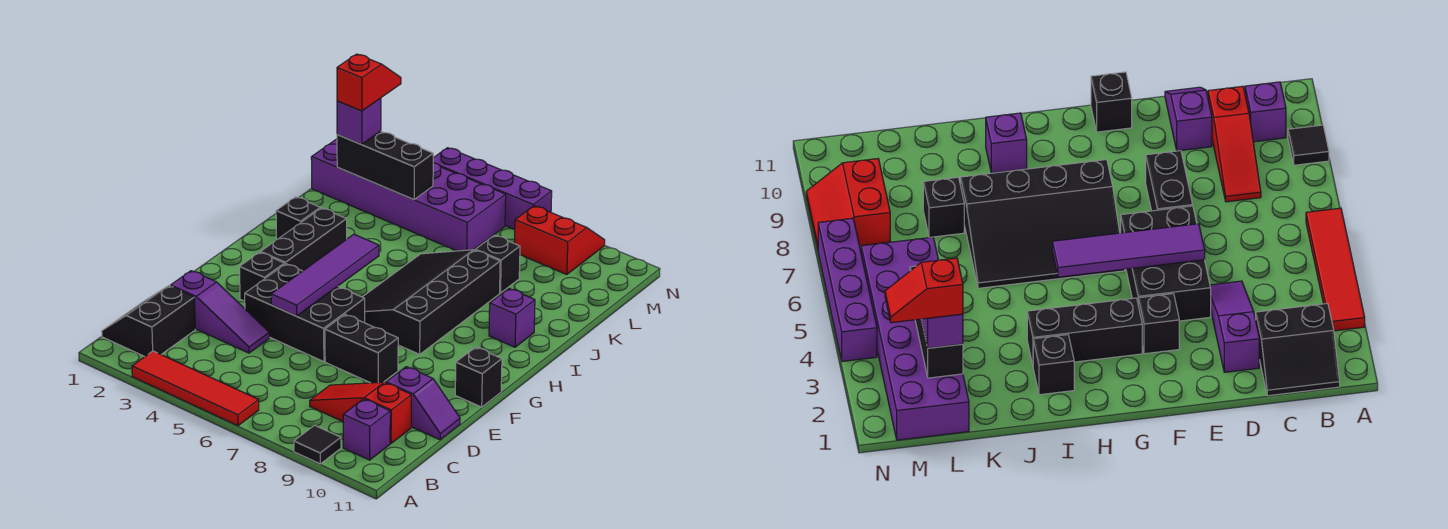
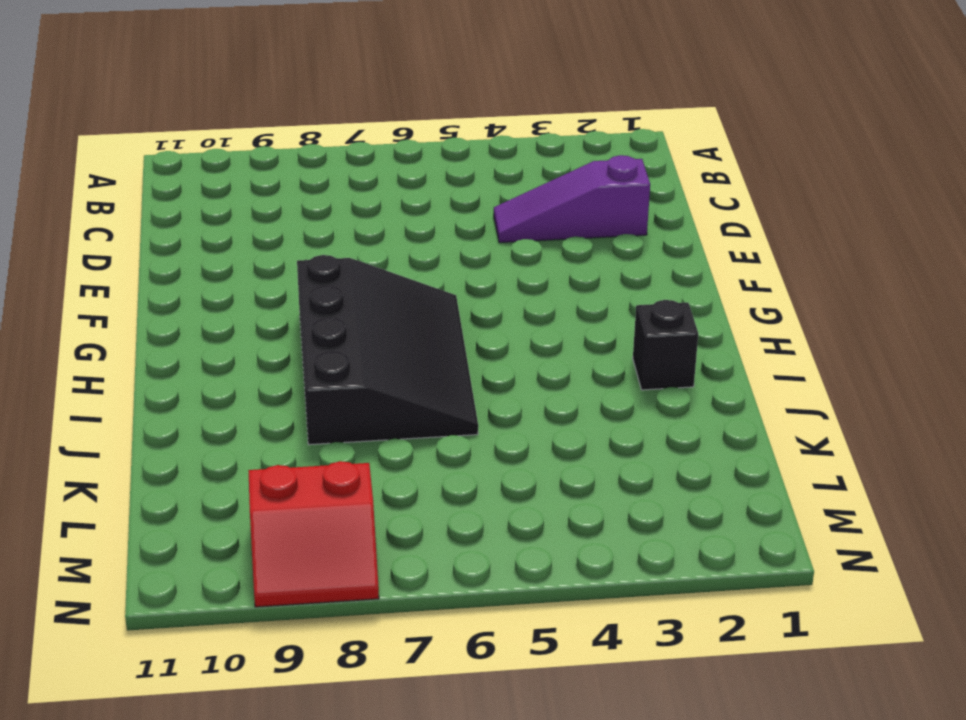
none -> red tile A3:A6 level 1
none -> black tile A9 level 1
none -> black slope B1:C2 level 1 top 2

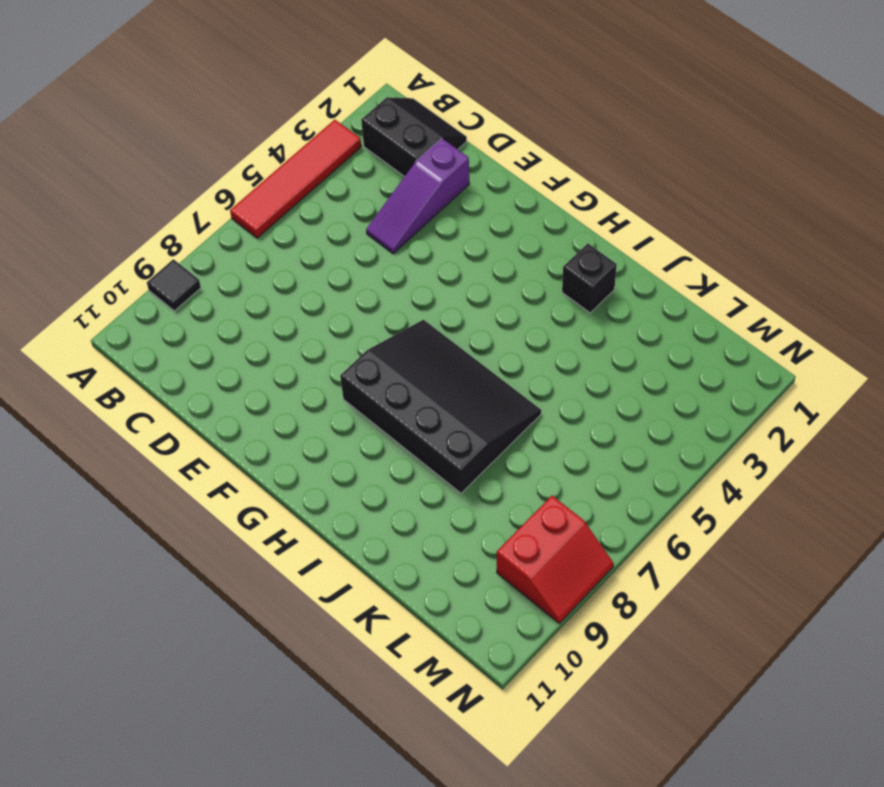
none -> purple brick B10 level 1
none -> red slope C8:C10 level 1 top 10
none -> purple slope D10:D11 level 1 top 10

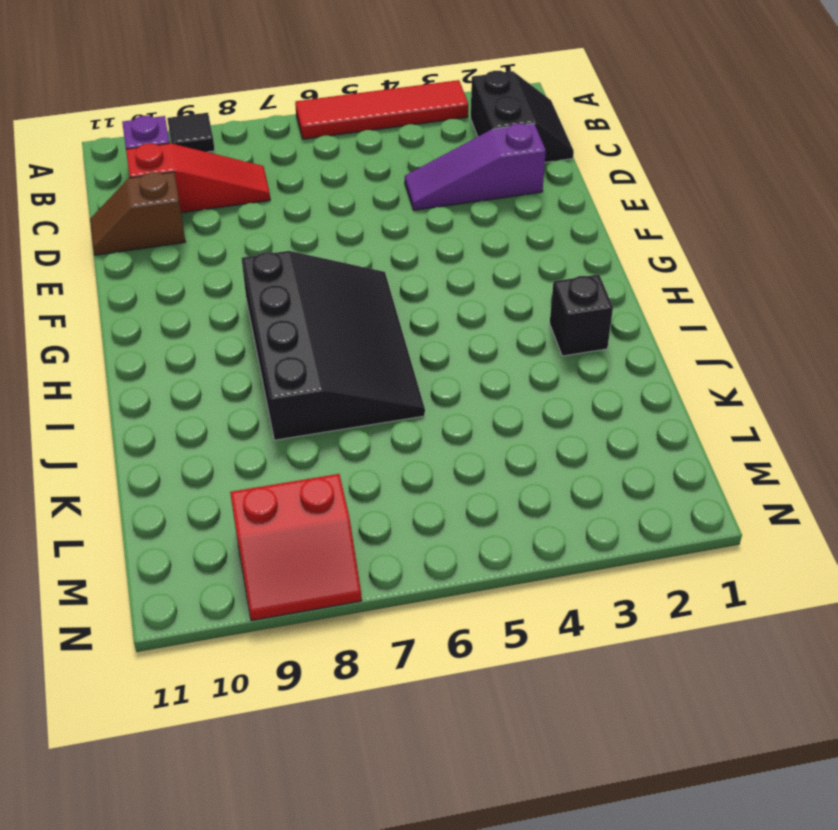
brown slope D10:D11 level 1 top 10 -> purple slope D10:D11 level 1 top 10
none -> black brick E4:F6 level 1
none -> black brick E7:E8 level 1
none -> black brick F3 level 1

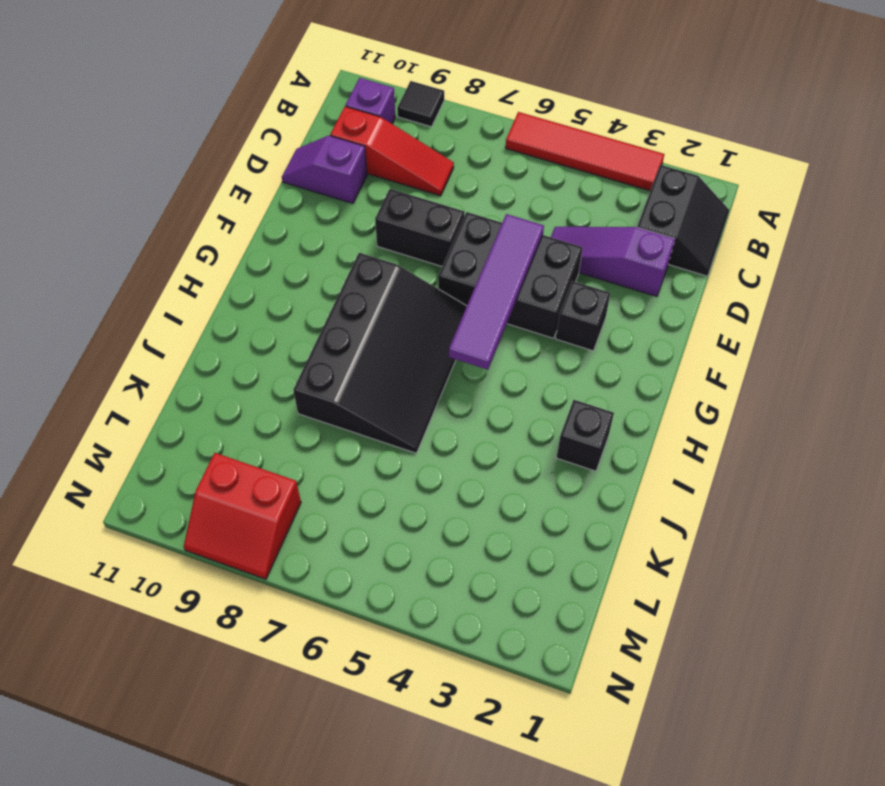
none -> black brick F11 level 1
none -> black brick G3:I3 level 1
none -> purple brick I10 level 1

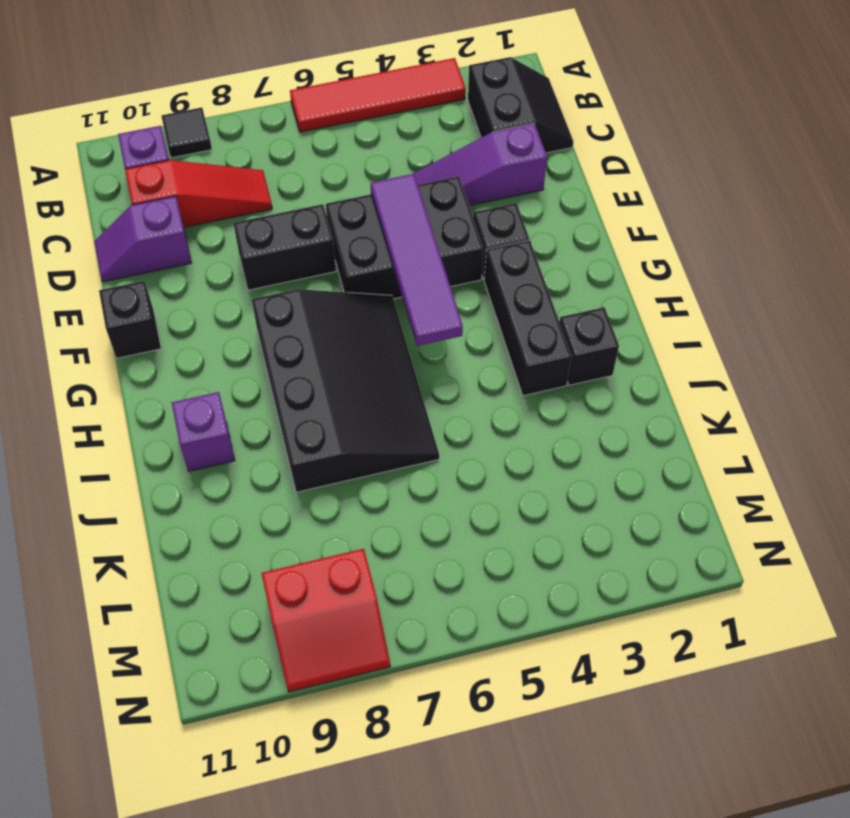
none -> black brick K8 level 1
none -> purple brick L1:M6 level 1
none -> purple brick N4:N7 level 1

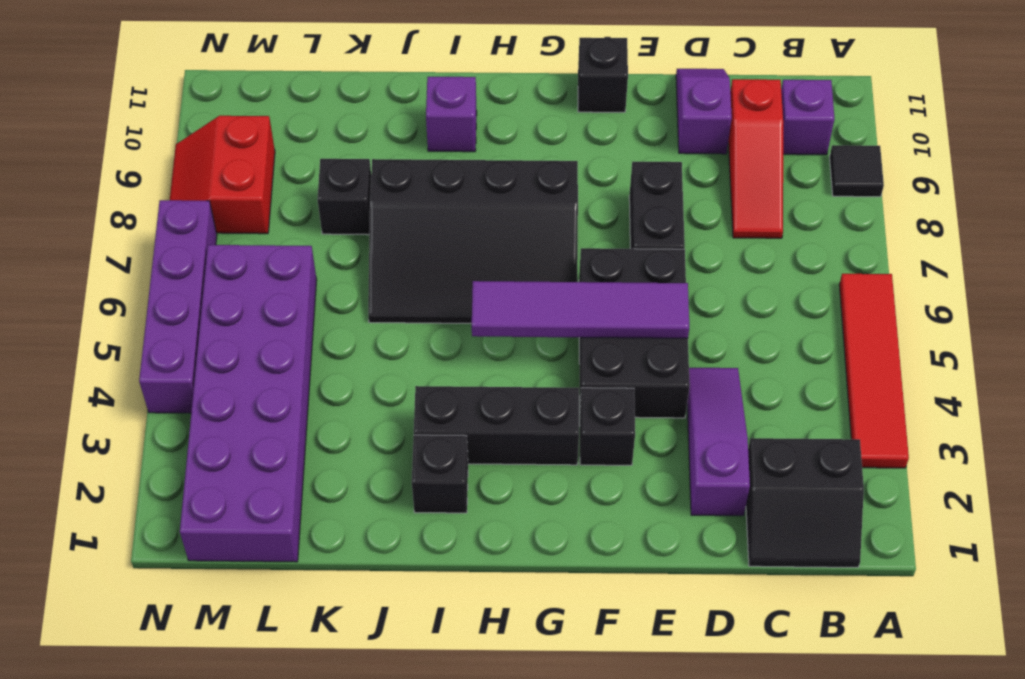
none -> black brick L2:L4 level 2
none -> purple brick L2 level 3
none -> red slope L2:M2 level 4 top L

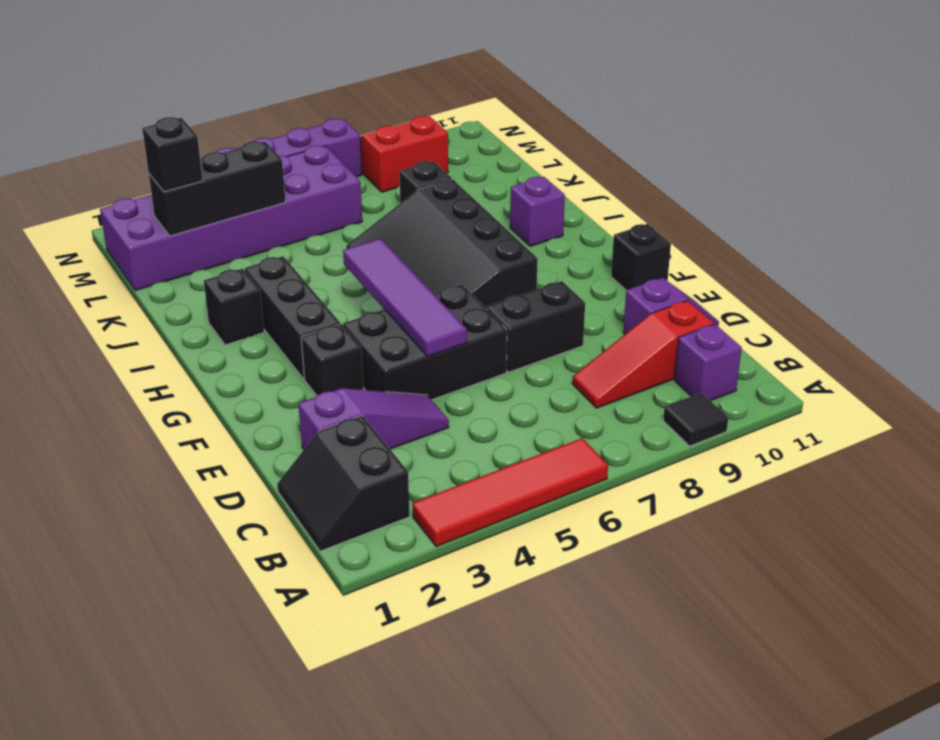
black brick L2 level 3 -> purple brick L2 level 3
none -> red slope L2:M2 level 4 top L

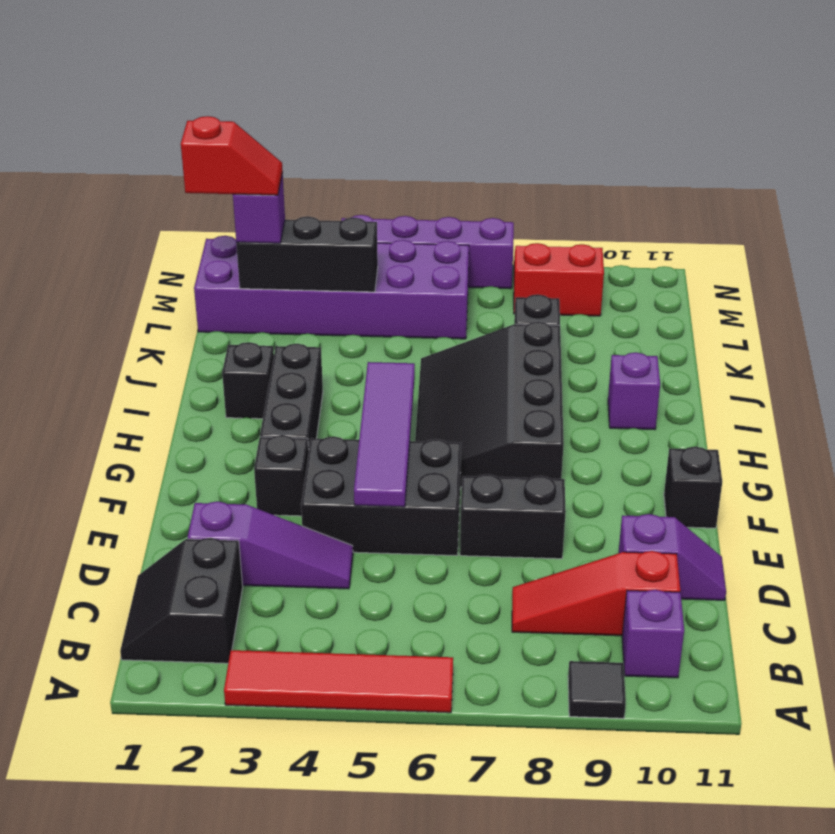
red slope L1:L2 level 4 top 1 -> red slope L2:M2 level 4 top L

